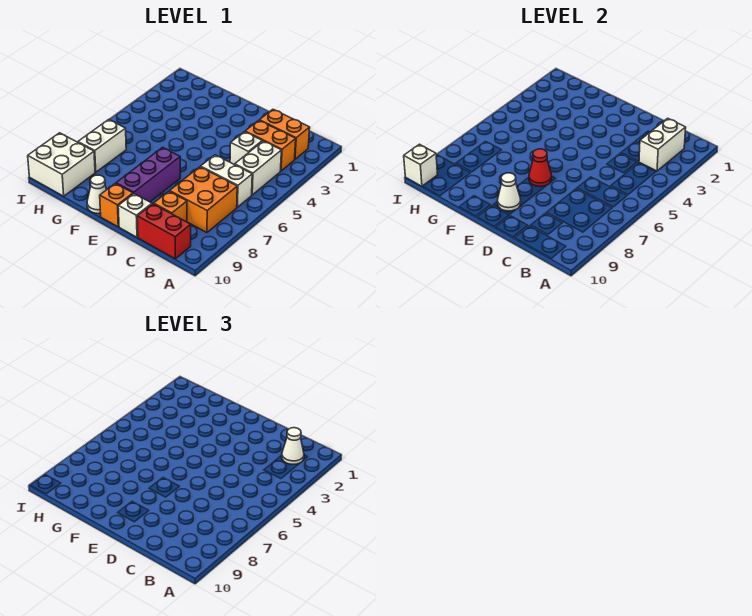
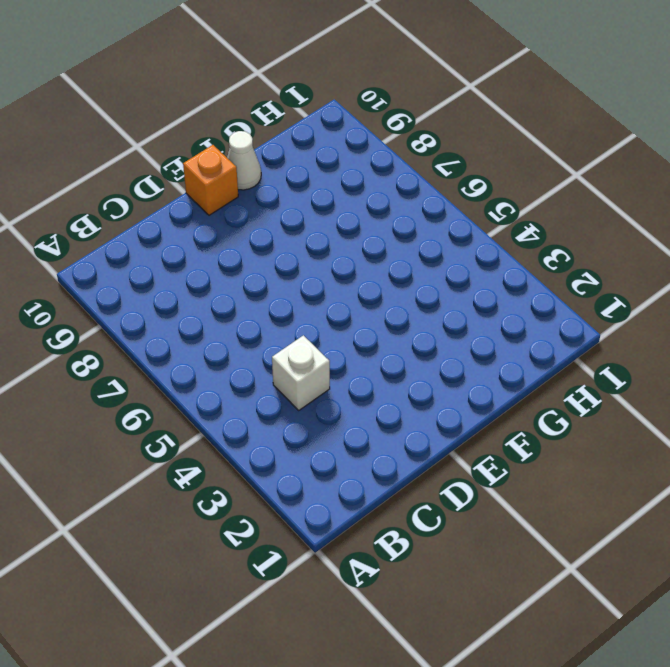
none -> orange brick B2:C2 level 1
none -> orange brick B3:C3 level 1
none -> white brick B4:B5 level 1

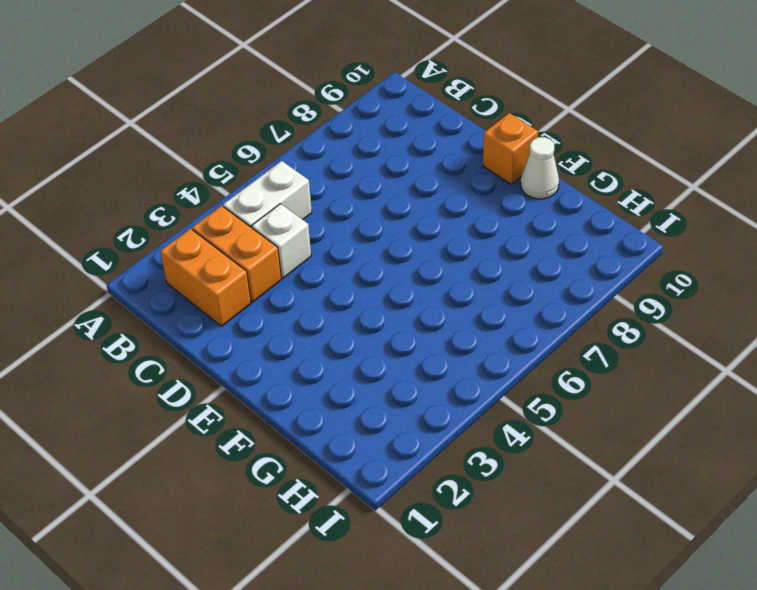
none -> white brick B6:C6 level 1
none -> orange brick B7:C8 level 1
none -> red brick B10:C10 level 1

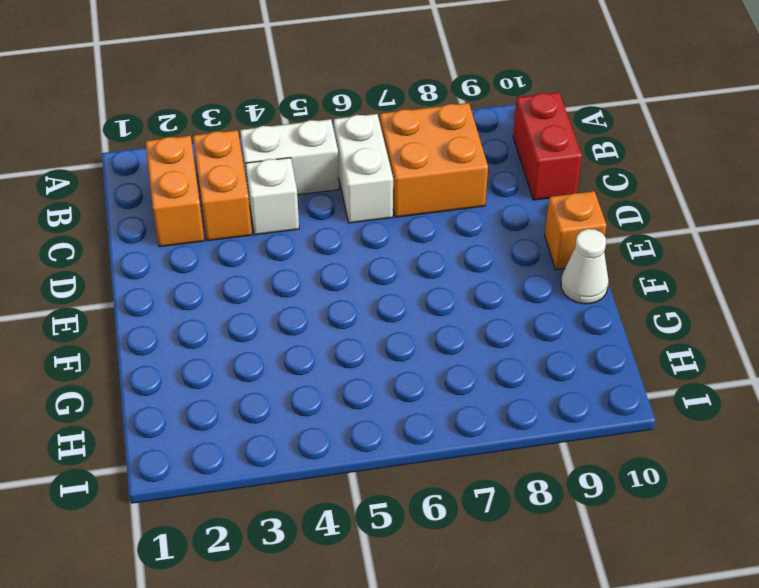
none -> orange brick C9 level 1
none -> white brick D10 level 1
none -> purple brick E7:E9 level 1

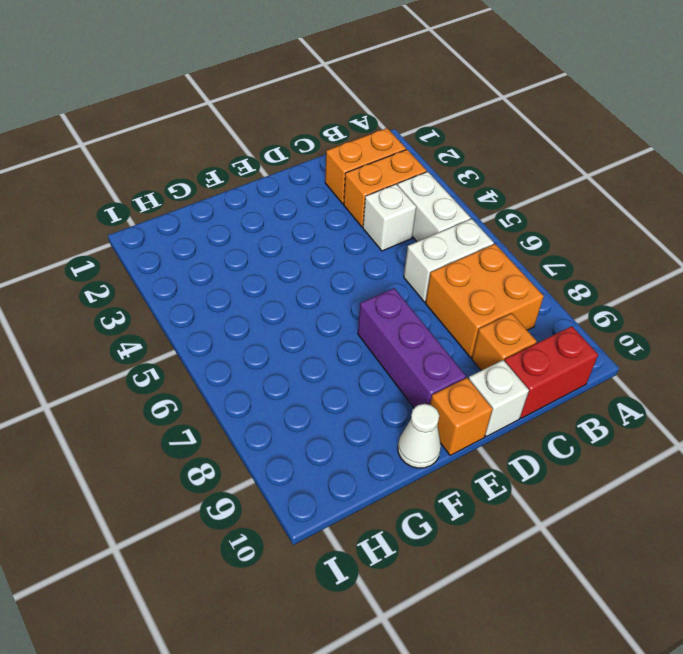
none -> white brick H7:H8 level 1
none -> white brick H9:I10 level 1
none -> white brick B2:B3 level 2

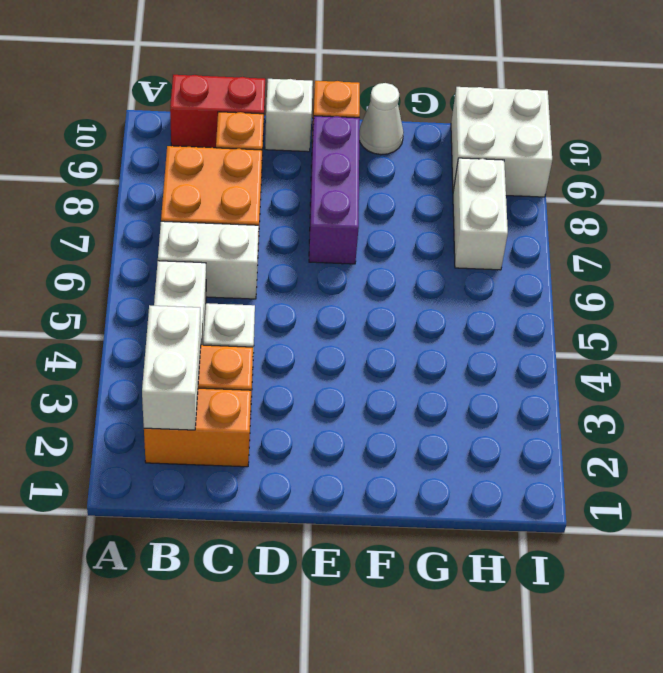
none -> red cone E7 level 2
none -> white cone E9 level 2
none -> white brick I10 level 2

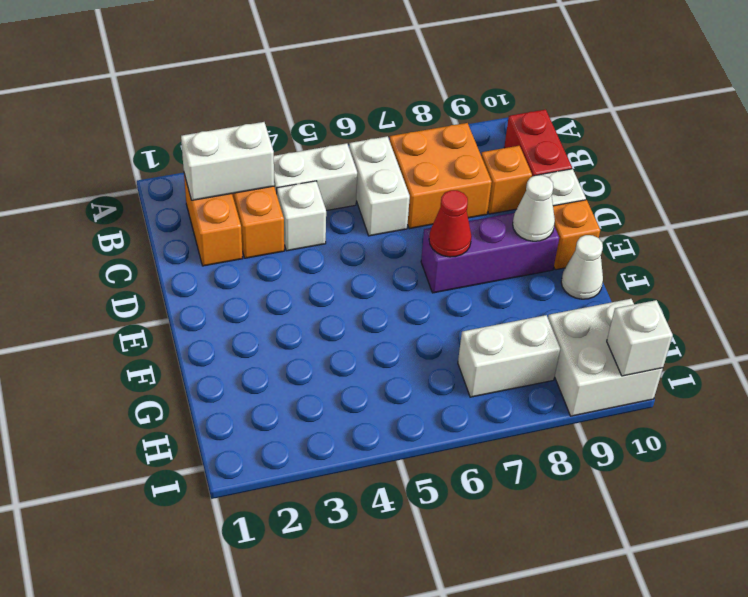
none -> white cone B2 level 3

